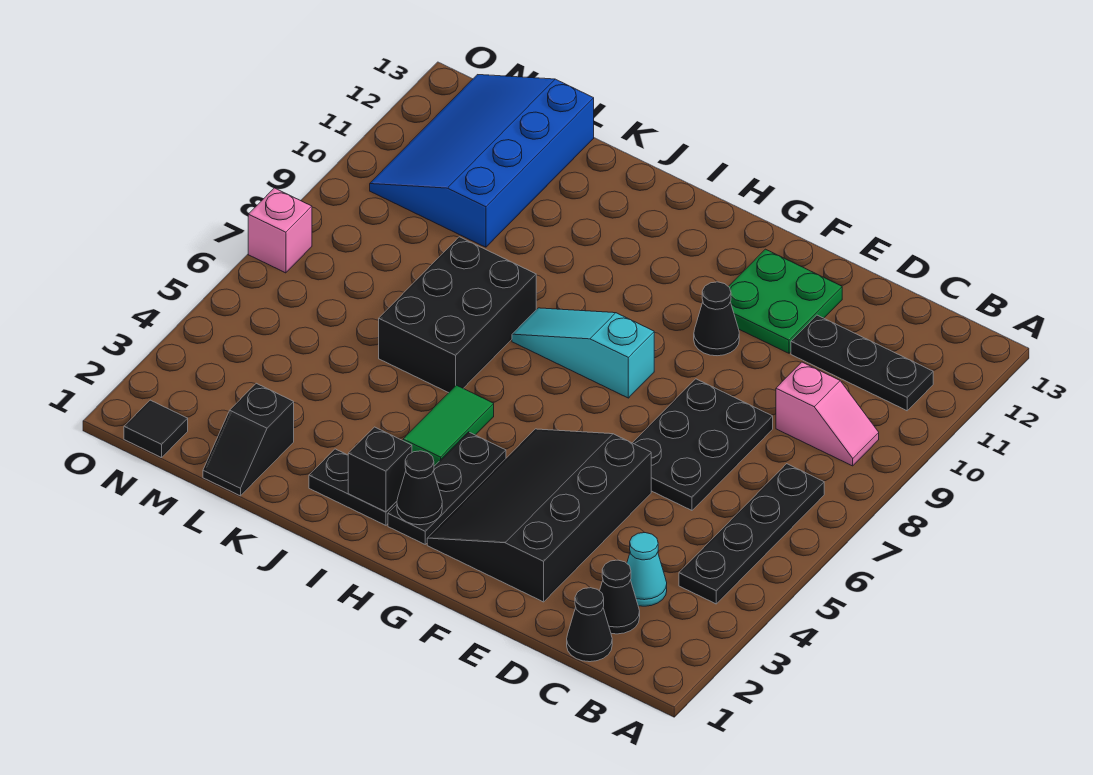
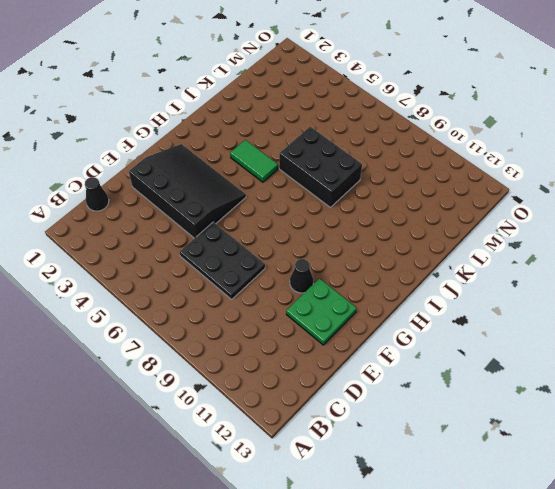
none -> black plate B4:B7 level 1
none -> pink slope B9:C9 level 1 top C
none -> black plate B11:D11 level 1

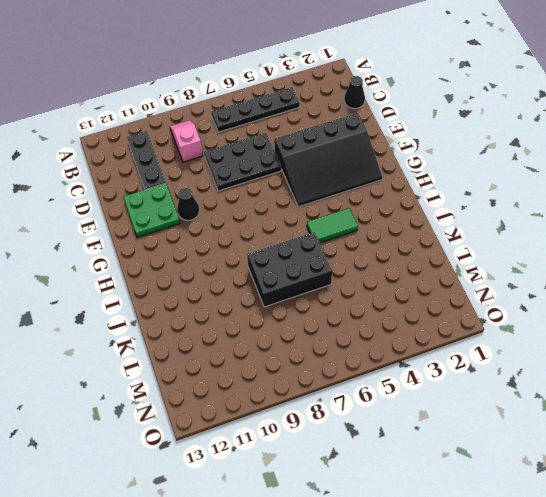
none -> black cone C2 level 1
none -> cyan cone C3 level 1
none -> cyan slope G8:I8 level 1 top G

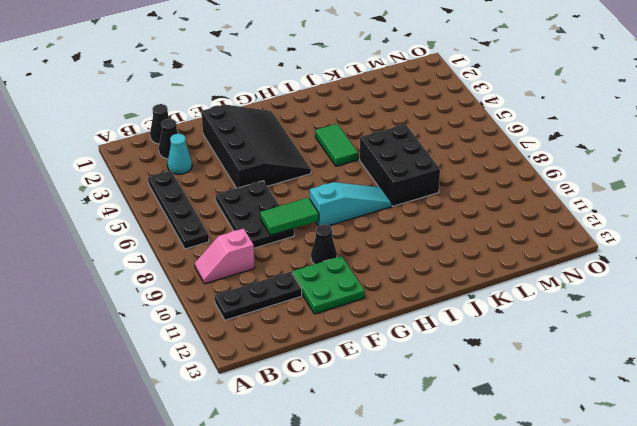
green tile E8:F8 level 2 -> none
none -> black plate H2:H4 level 1
none -> black plate I2:J2 level 1
none -> black slope L1:L2 level 1 top 2

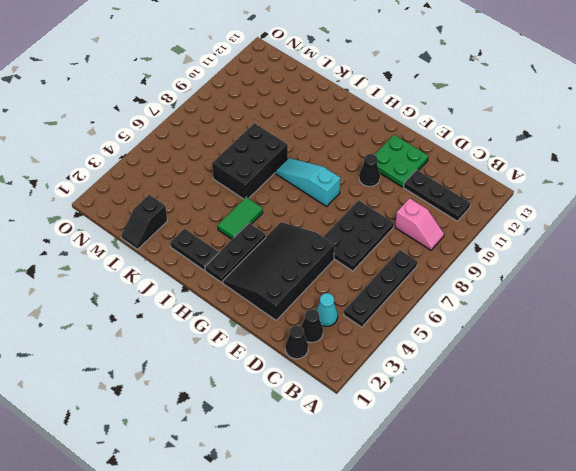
none -> blue slope L10:N13 level 1 top L
none -> black tile N1 level 1
none -> pink brick O7 level 1

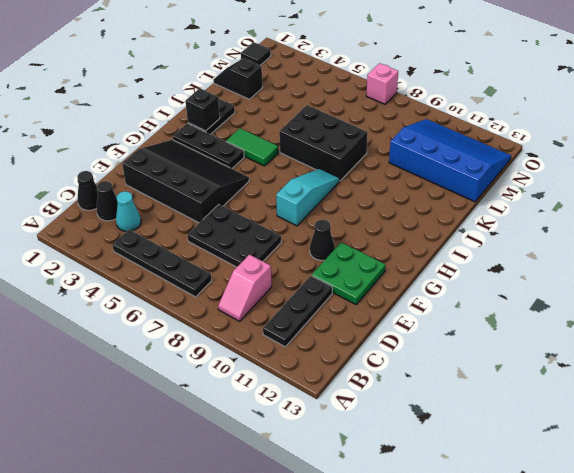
none -> black cone H2 level 2

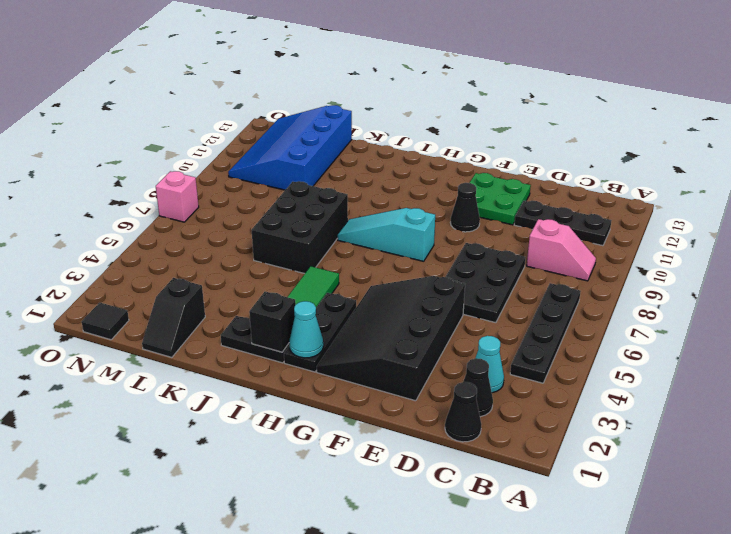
cyan cone H2 level 2 -> black cone H2 level 2

